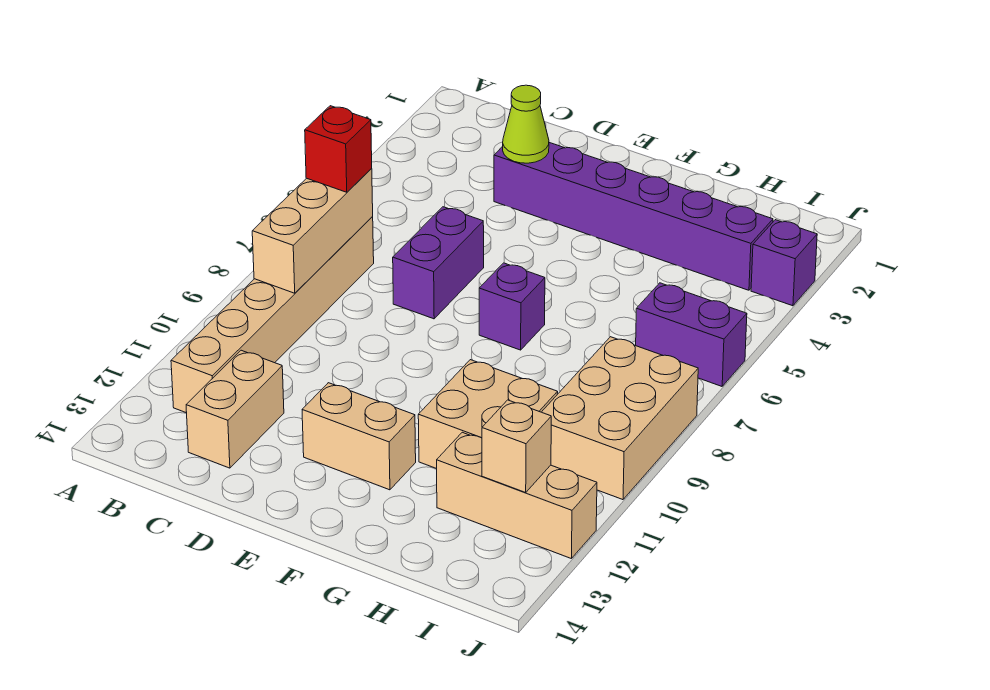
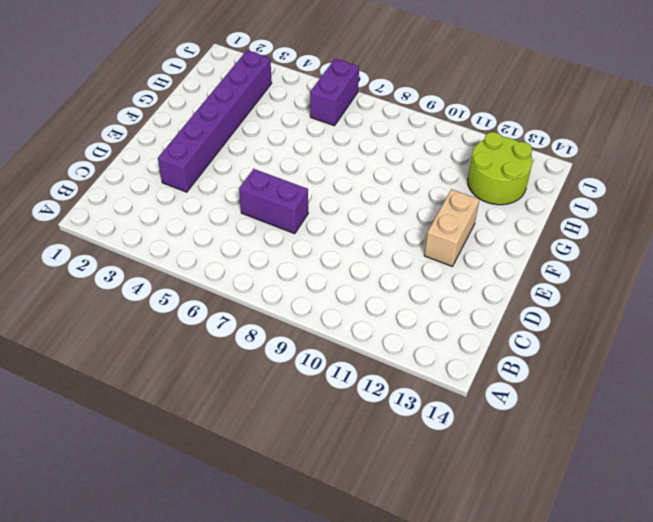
lime round brick H12:I13 level 1 -> tan brick H12:J12 level 1
none -> tan brick B7:B12 level 1
none -> tan brick C12:C13 level 1
none -> purple brick F7 level 1

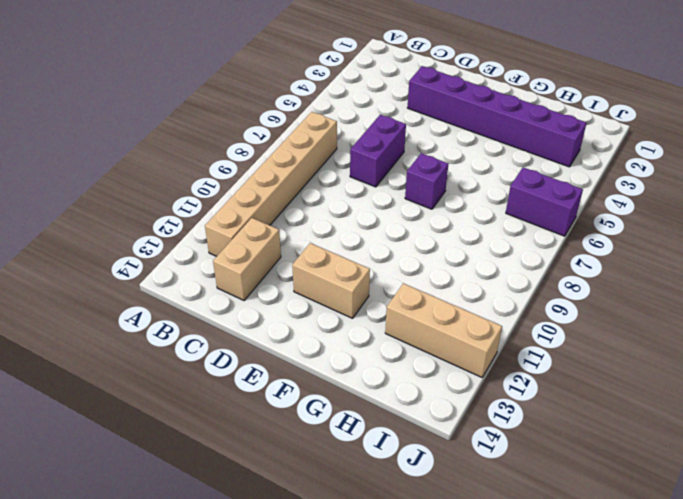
none -> tan brick G10:H11 level 1
none -> tan brick I8:J10 level 1
none -> purple brick J3 level 1

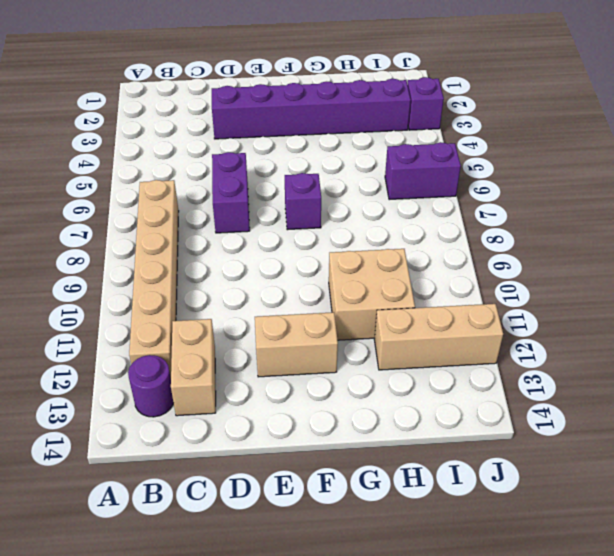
purple round brick B13 level 1 -> none
none -> tan brick I8:J10 level 1
none -> tan brick B7:B9 level 2
none -> lime cone D3 level 2

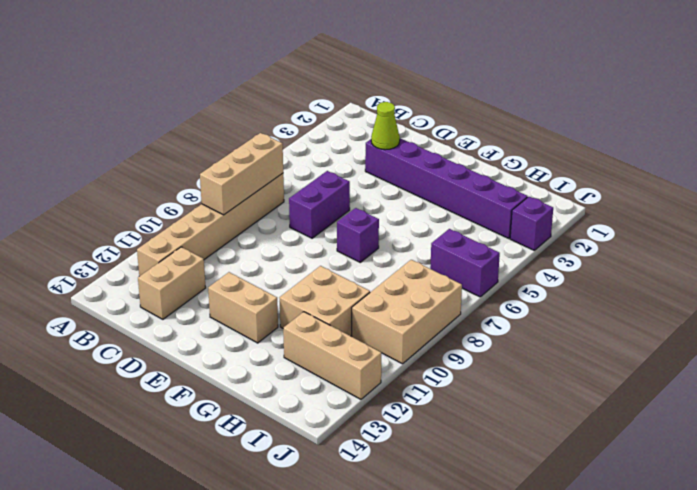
none -> tan brick I12 level 2
none -> red brick B7 level 3

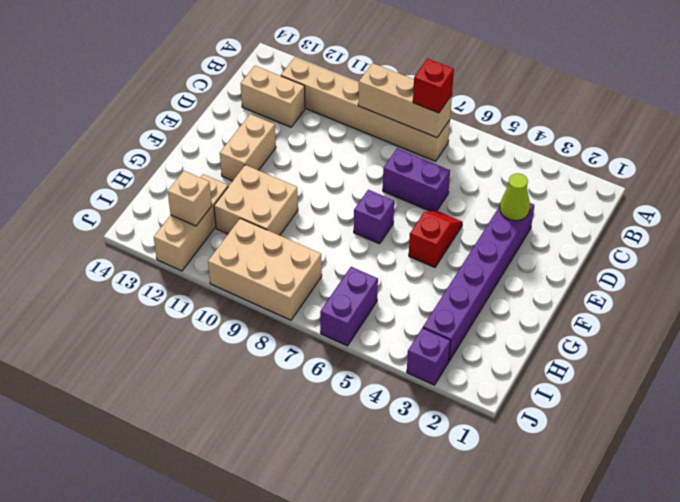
red slope E5:F5 level 1 top F -> none

